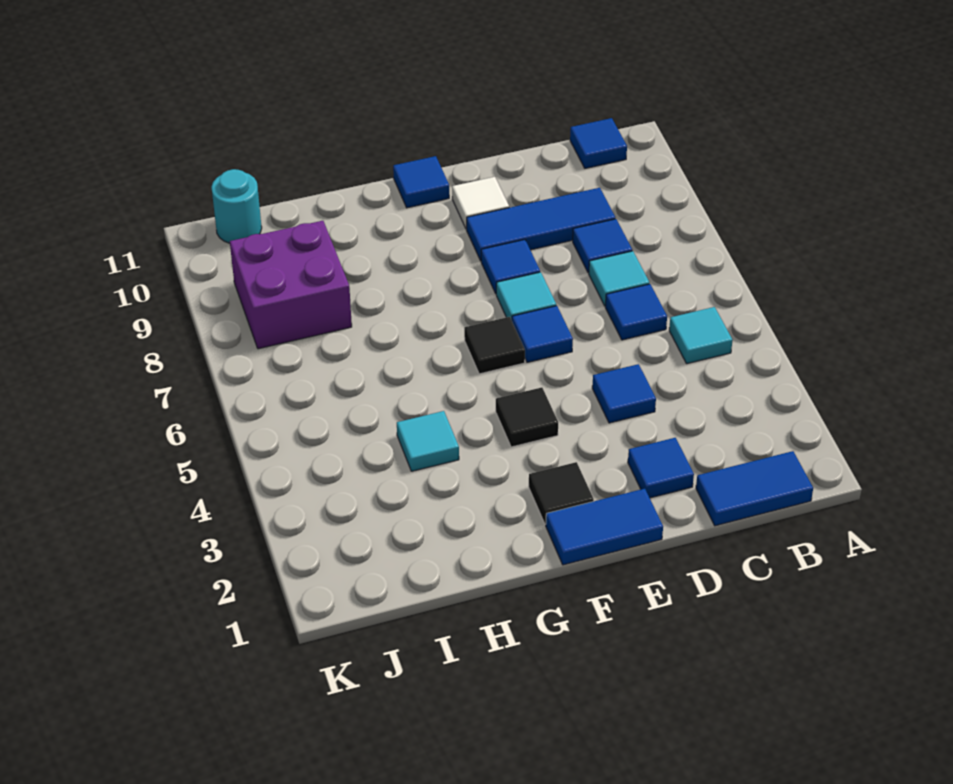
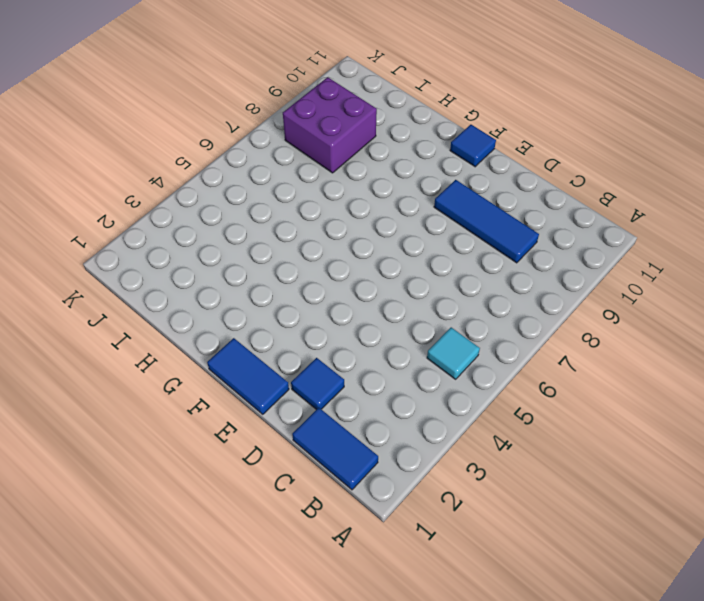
none -> blue tile B11 level 1
none -> blue tile C6 level 1
none -> cyan tile C7 level 1

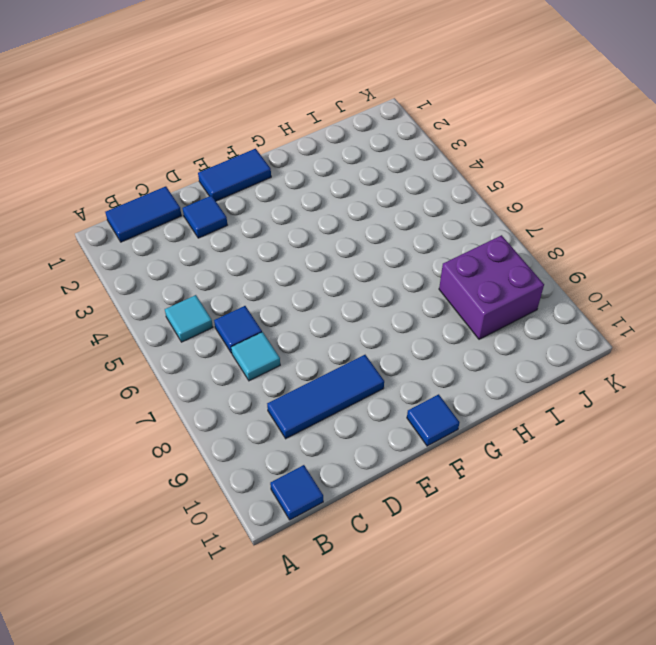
none -> blue tile C8 level 1
none -> blue tile D4 level 1
none -> blue tile E6 level 1

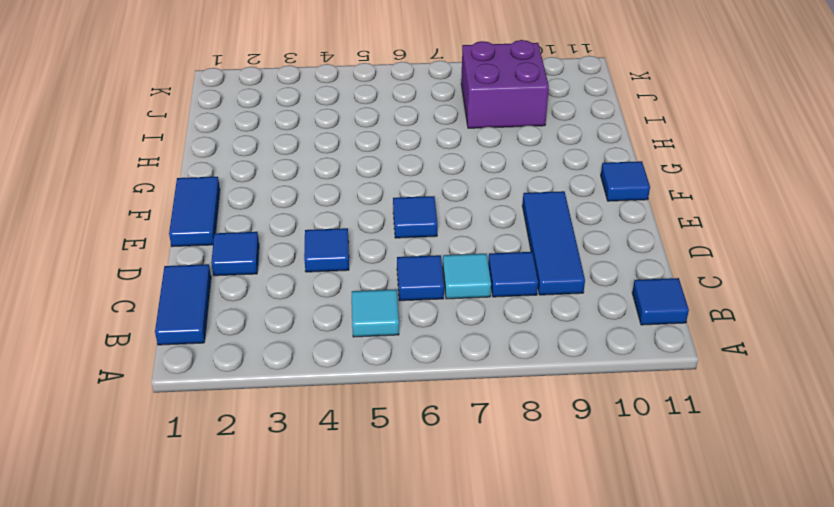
none -> cyan tile E7 level 1
none -> blue tile E8 level 1
none -> white tile E10 level 1

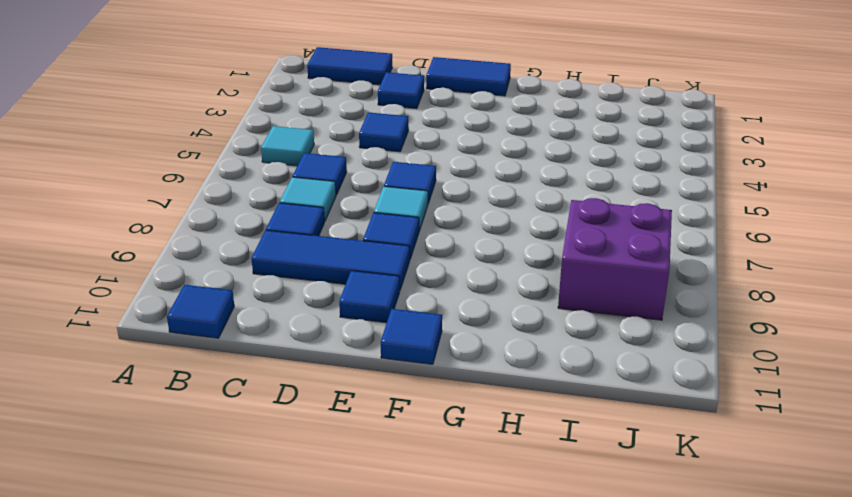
blue tile E10 level 1 -> white tile E10 level 1
none -> black tile F2 level 1
none -> black tile F4 level 1
none -> black tile F6 level 1

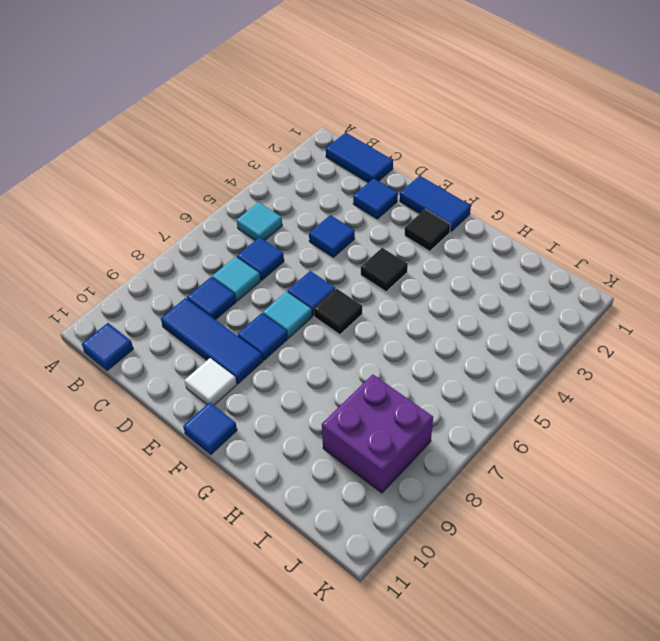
none -> cyan tile H4 level 1
none -> cyan round brick J11 level 1

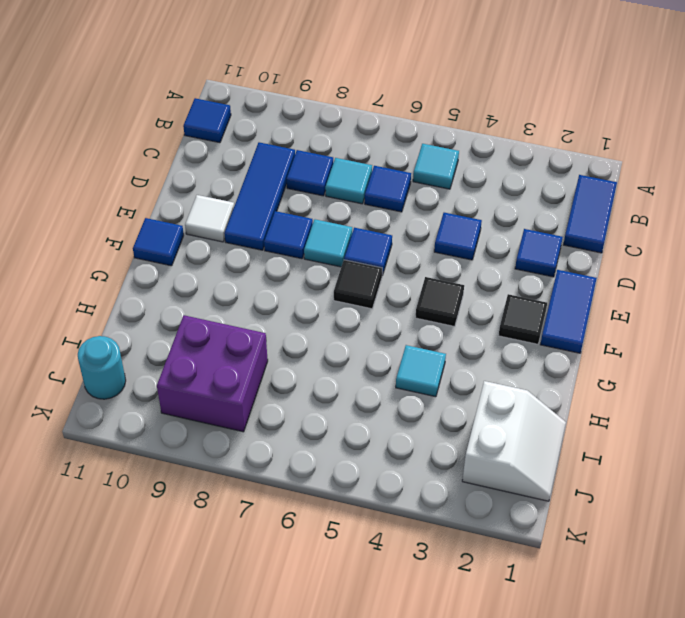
white slope I1:J2 level 1 top 2 -> none

